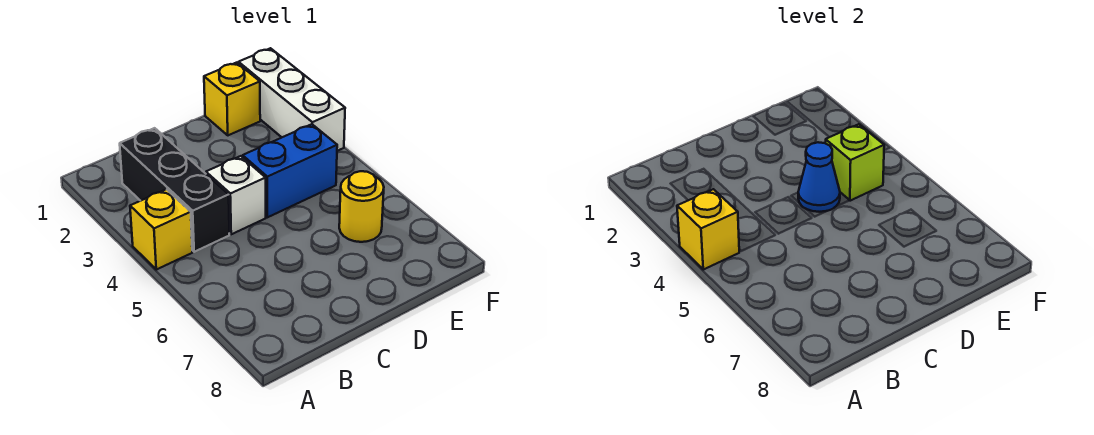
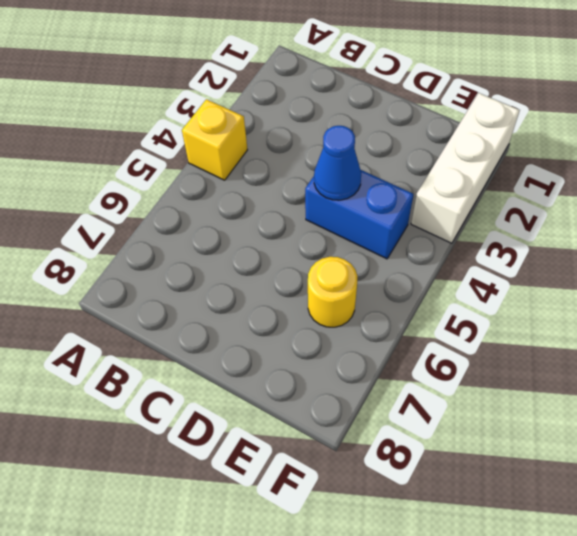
none -> black brick B2:B4 level 1
none -> white brick C4 level 1

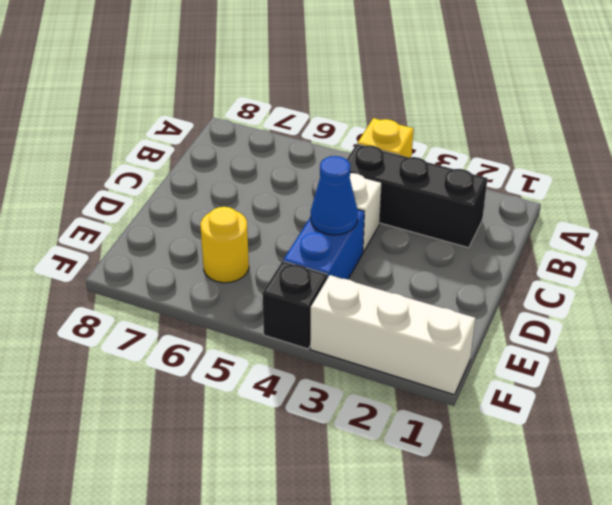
black brick F4 level 1 -> none
none -> yellow brick E1 level 1
none -> yellow brick A4 level 2

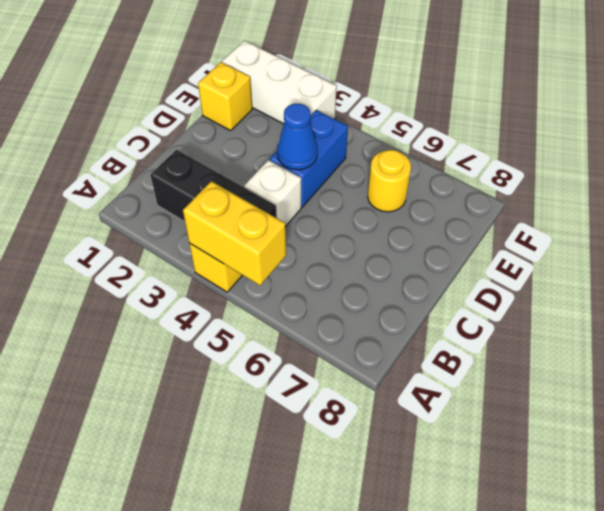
yellow brick A4:A5 level 2 -> yellow brick A4 level 2
none -> lime brick E4 level 2

